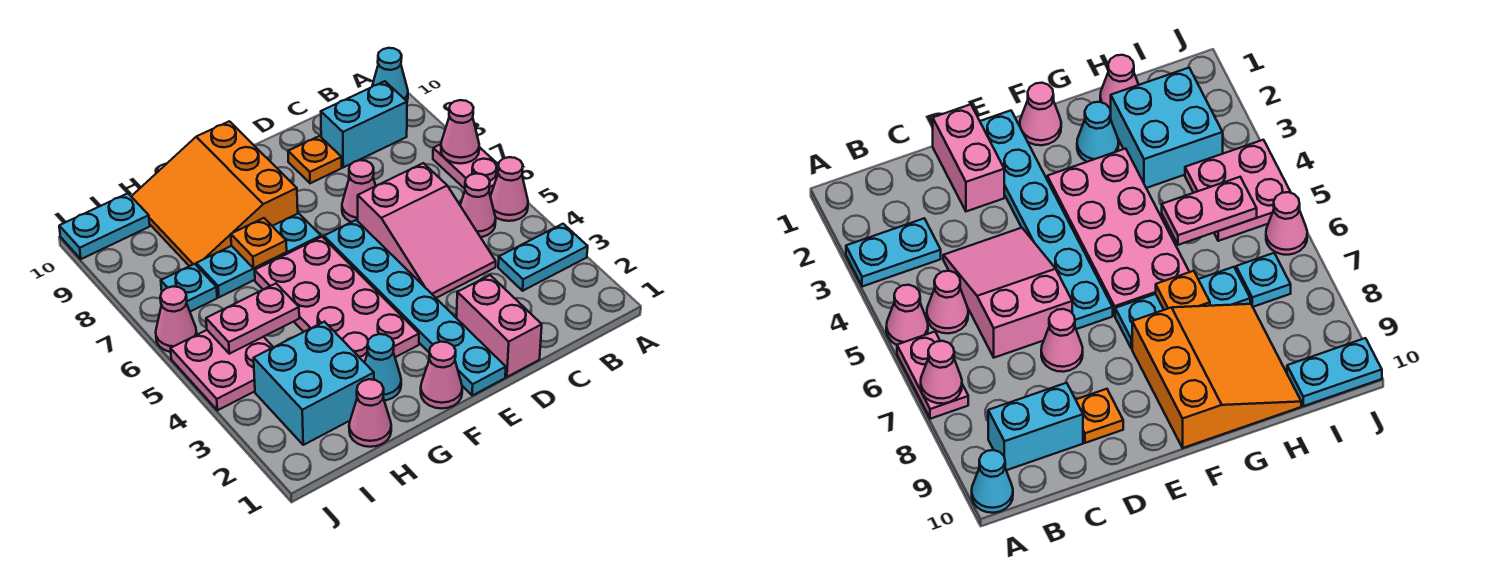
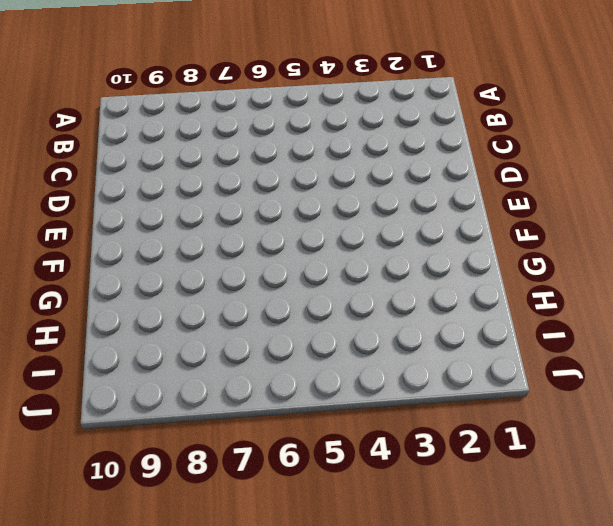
none -> cyan plate A3:B3 level 1
none -> pink cone A5 level 1
none -> pink plate A6:A7 level 1

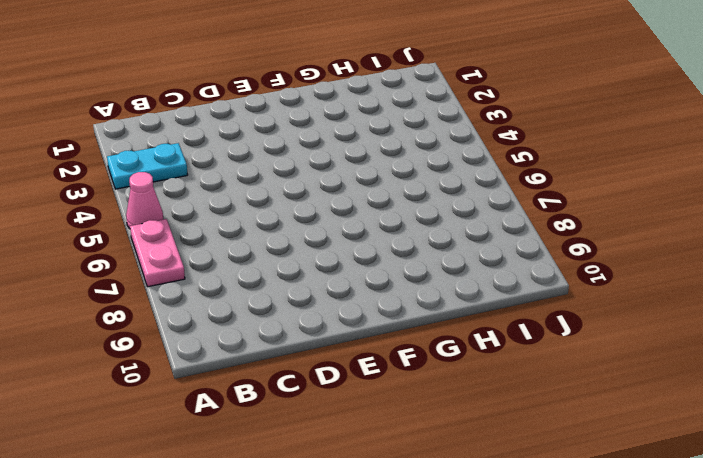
none -> cyan cone A10 level 1
none -> pink cone B5 level 1
none -> cyan brick B9:C9 level 1

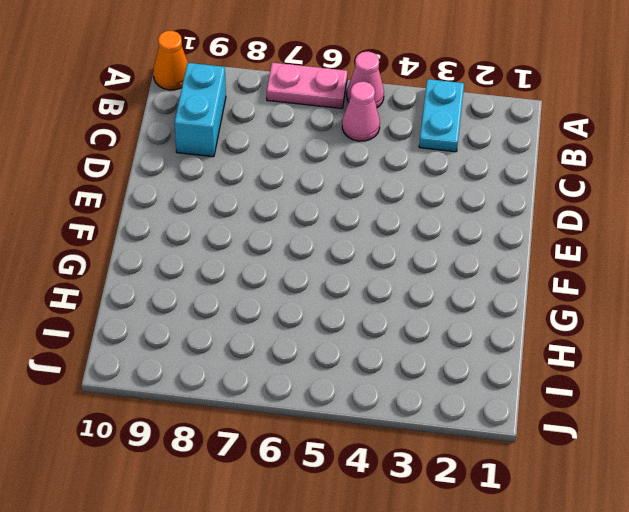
orange cone A10 level 1 -> cyan cone A10 level 1
none -> pink slope C4:D6 level 1 top 6
none -> pink brick D1:D2 level 1
none -> pink cone D7 level 1

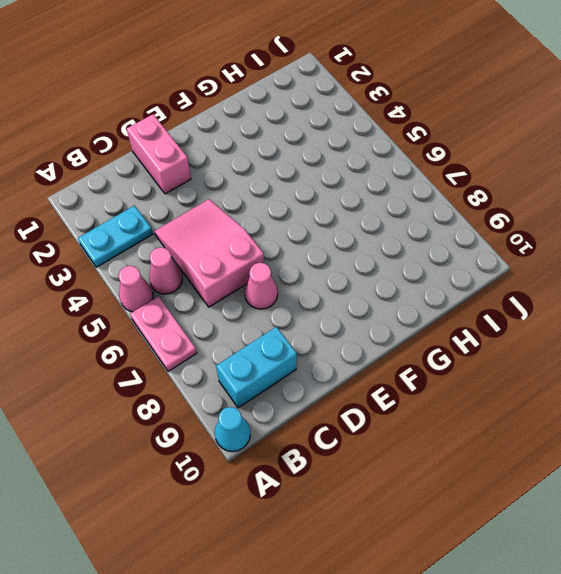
none -> orange plate D9 level 1
none -> cyan plate E1:E6 level 1
none -> pink cone F1 level 1

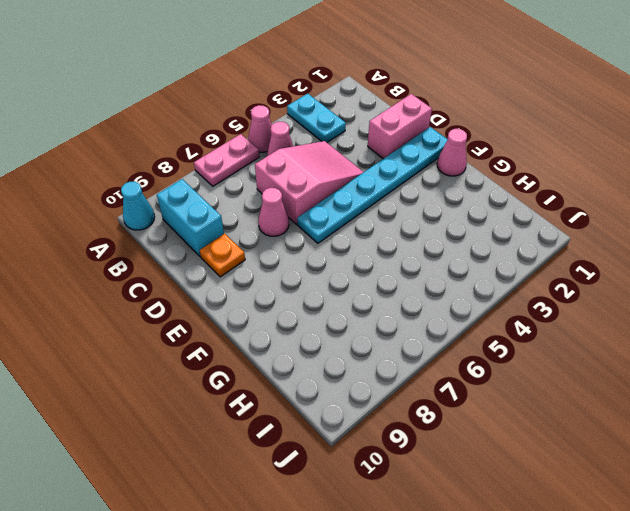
none -> pink plate F3:G6 level 1
none -> cyan plate F7:H7 level 1
none -> orange slope F8:H10 level 1 top F

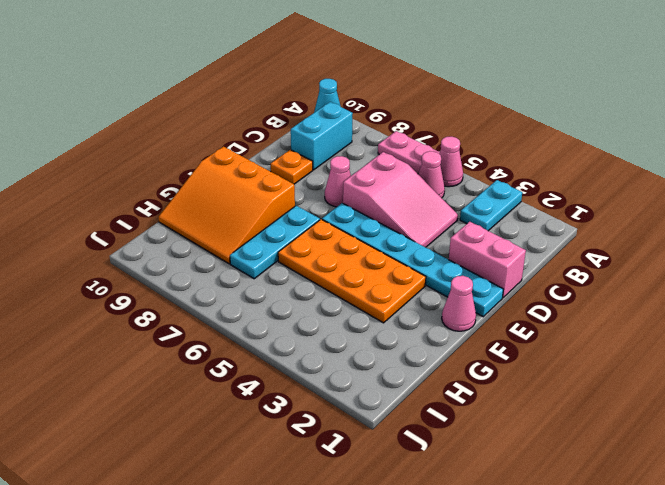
orange plate F3:G6 level 1 -> pink plate F3:G6 level 1
none -> cyan cone G2 level 1
none -> pink cone H1 level 1
none -> cyan brick H2:I3 level 1

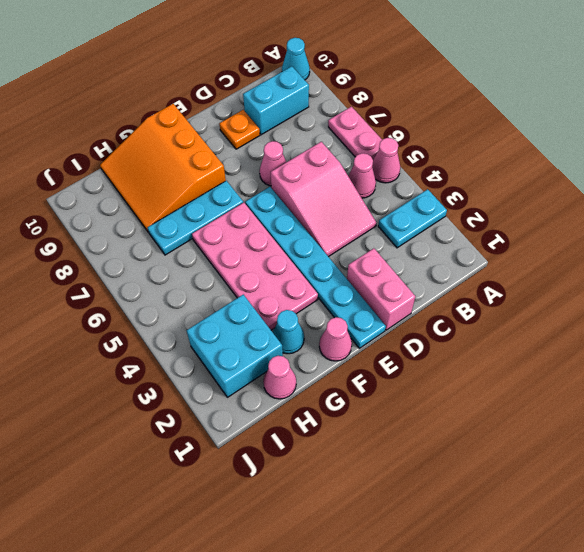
none -> pink plate I4:J5 level 1
none -> cyan plate I7 level 1
none -> cyan plate I10:J10 level 1

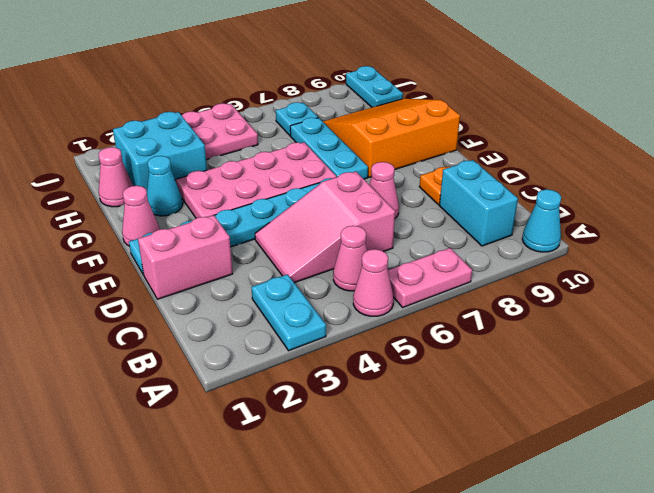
none -> pink cone J6 level 1
none -> pink cone A7 level 2
none -> orange plate G7 level 2

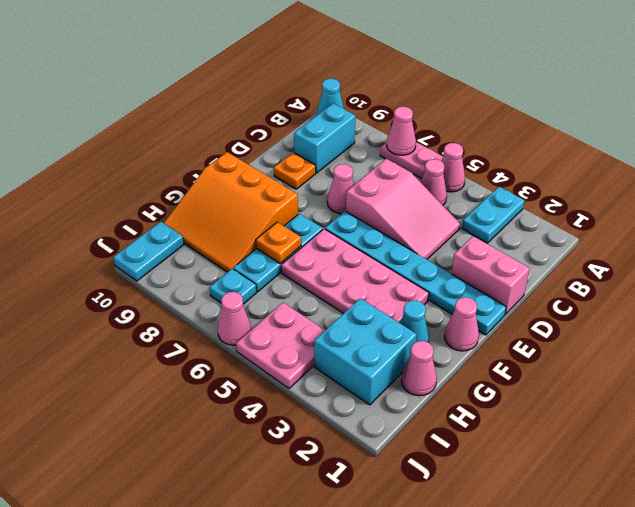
none -> pink plate H5:I5 level 2

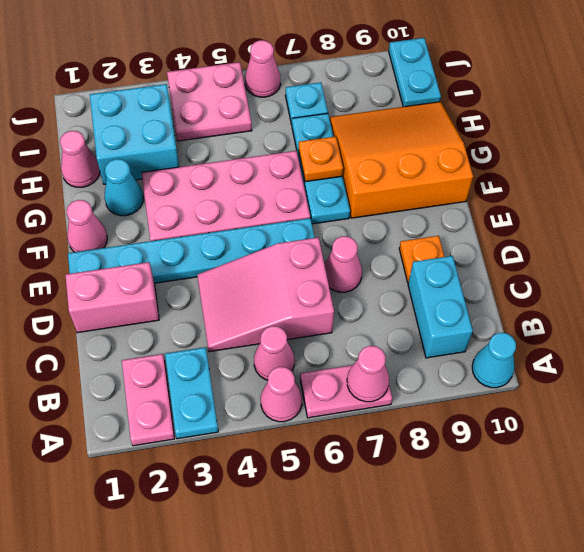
pink plate A2:B2 level 1 -> pink plate H5:I5 level 2

